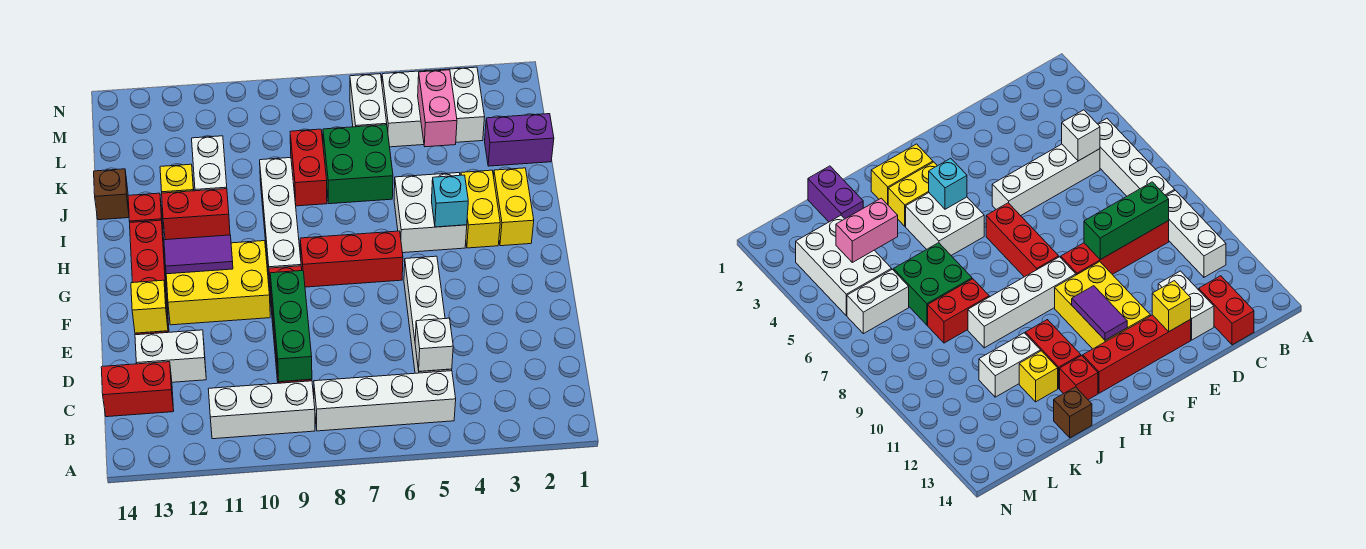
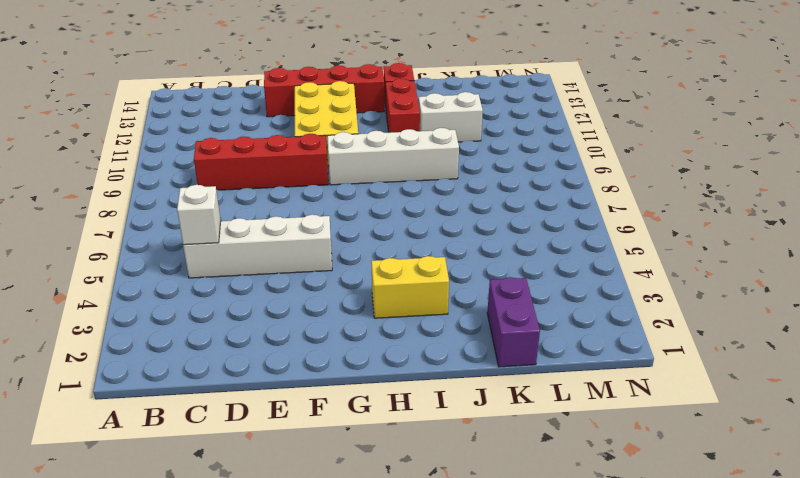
none -> white brick B5:B8 level 1
none -> white brick B9:B11 level 1
none -> red brick C13:C14 level 1

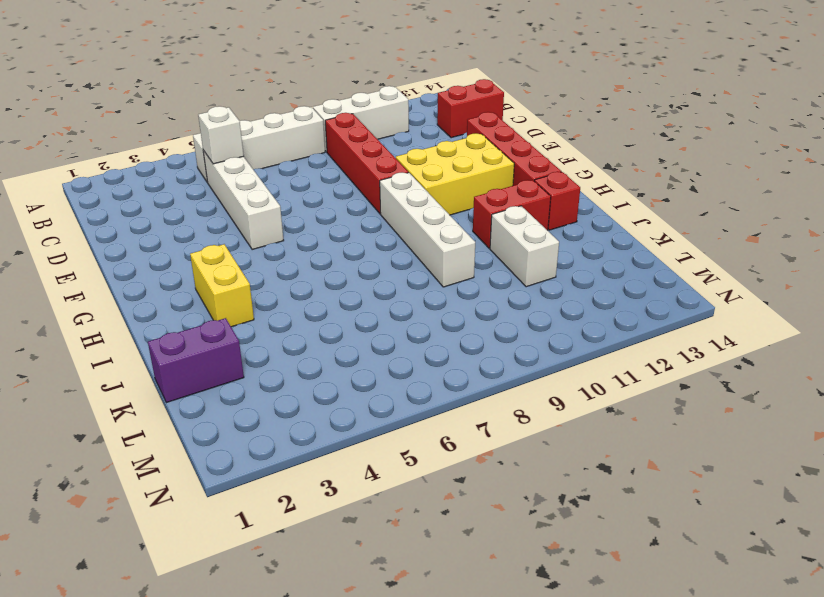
none -> white brick D12:D13 level 1
none -> red brick G6:G8 level 1
none -> yellow brick H2:I2 level 1

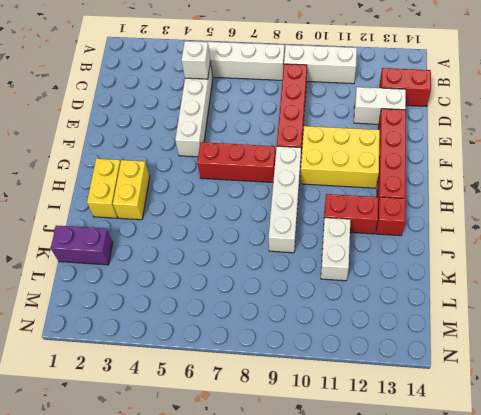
none -> white brick H4:I5 level 1
none -> green brick J6:K7 level 1
none -> red brick J8:K8 level 1

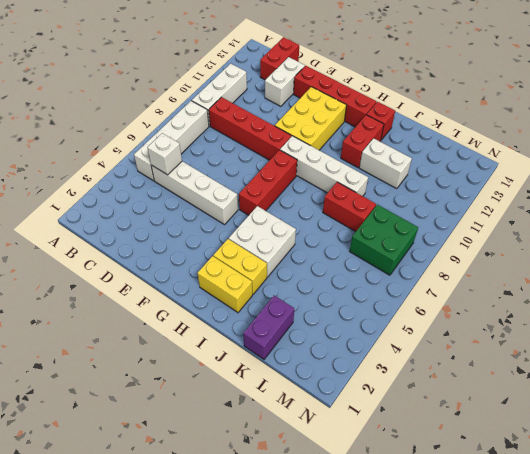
green brick L7:M8 level 1 -> green brick J6:K7 level 1
none -> yellow brick J12 level 1
none -> brown brick J14 level 1
none -> white brick L3:M5 level 1

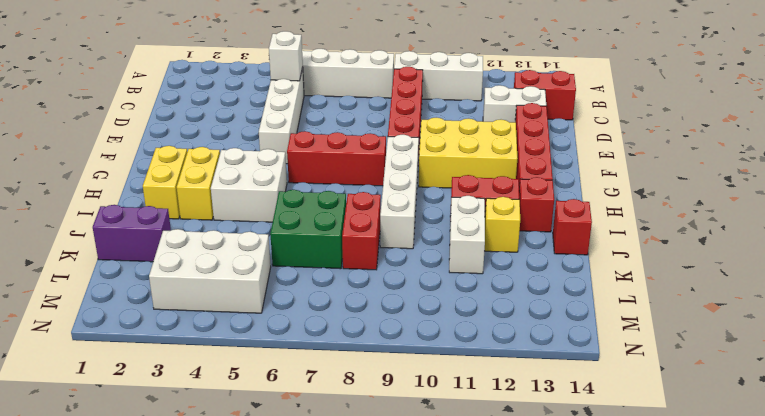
red brick J14 level 1 -> brown brick J14 level 1
none -> white brick L6:M6 level 1
none -> green brick C9:E9 level 2
none -> yellow brick E13 level 2

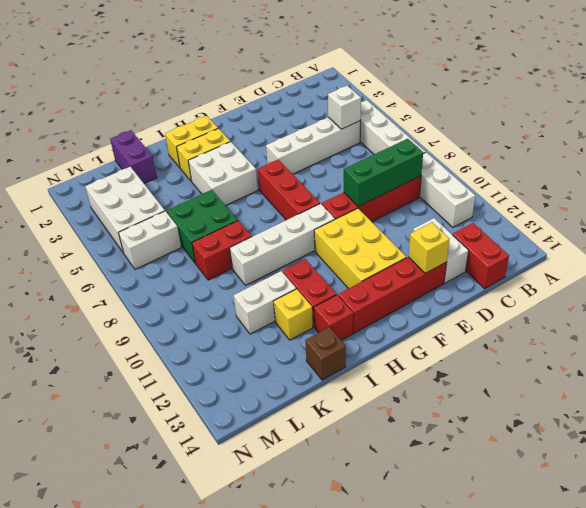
none -> purple tile G11:G12 level 2
none -> cyan brick H4 level 2
none -> pink brick K4:L4 level 2

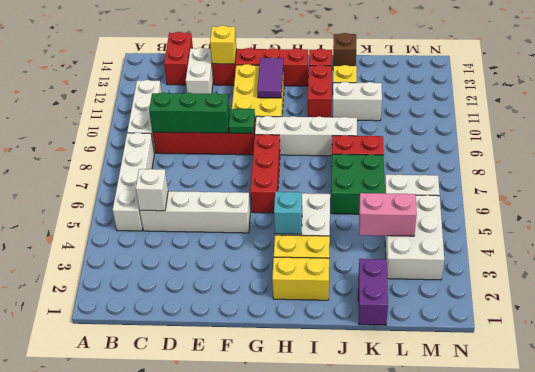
green plate F9 level 2 -> none

